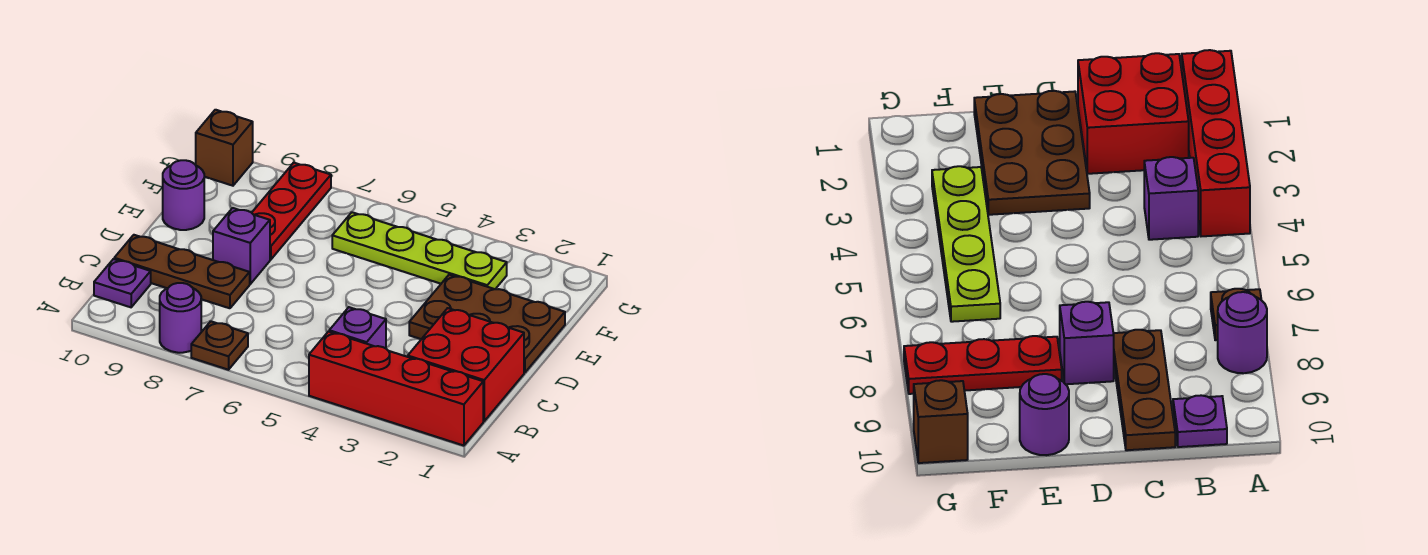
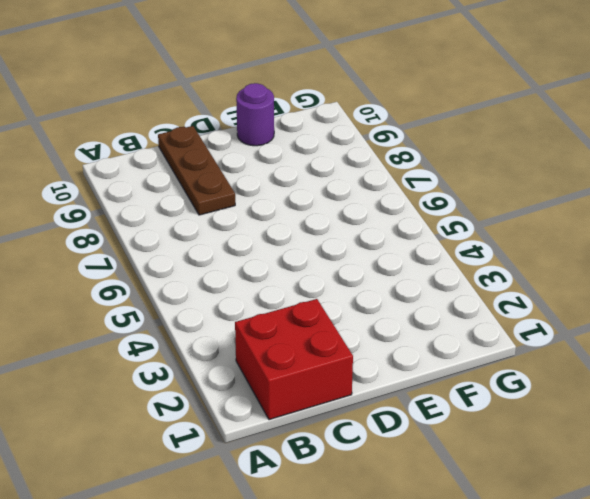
none -> red brick A1:A4 level 1
none -> brown plate A7 level 1
none -> purple round brick A8 level 1

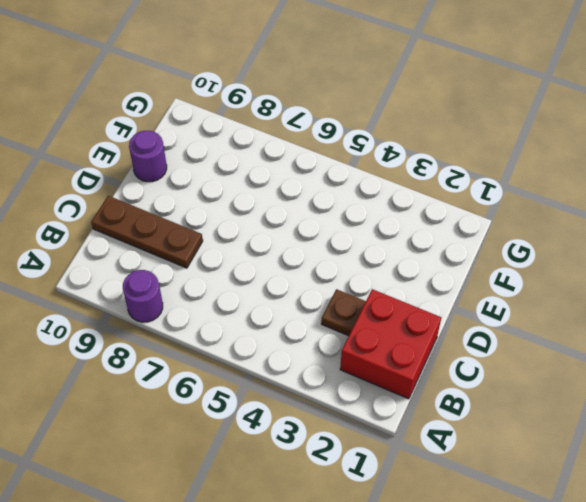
brown plate C3 level 1 -> brown plate A7 level 1
none -> red brick A1:A4 level 1
none -> purple brick B4 level 1
none -> purple plate B10 level 1

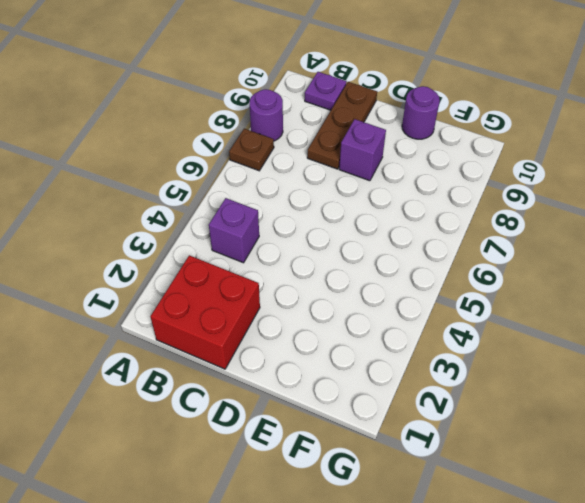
none -> red brick A1:A4 level 1
none -> brown plate D1:E3 level 1
none -> red plate E8:G8 level 1

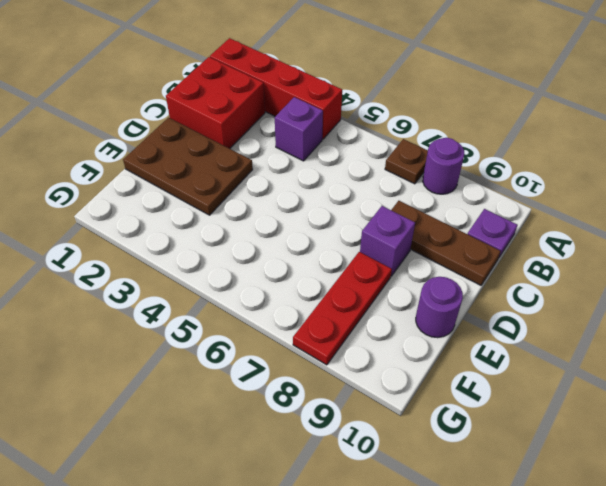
none -> lime plate F3:F6 level 1
none -> brown brick G10 level 1

